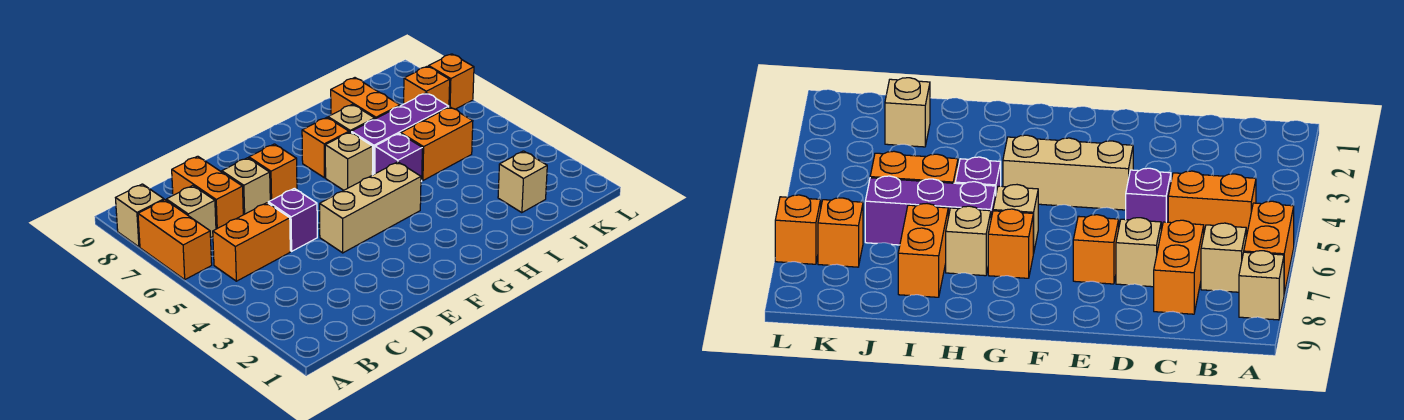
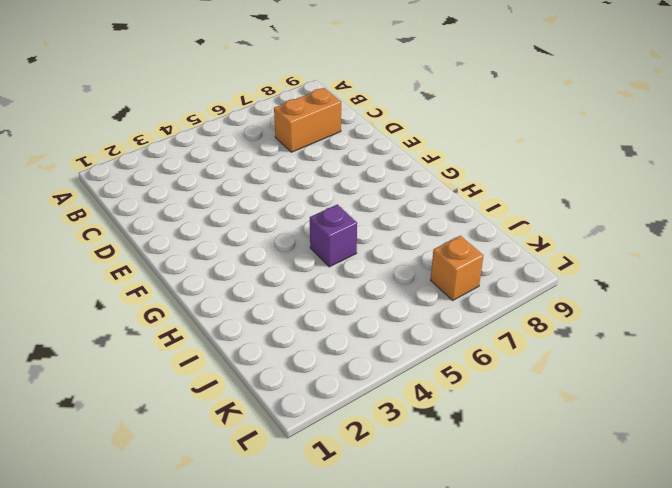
none -> orange brick A6:A7 level 1
none -> tan brick A8 level 1
none -> orange brick B5:C5 level 1

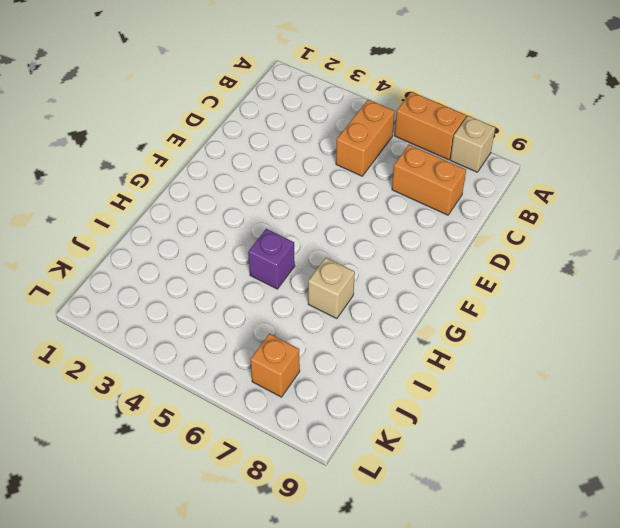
none -> tan brick B7 level 1
none -> purple brick D5 level 1
none -> tan brick D7 level 1

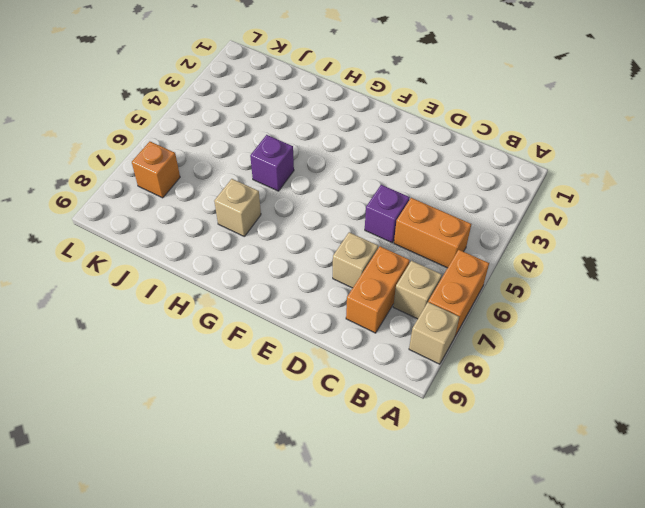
none -> tan brick E4:G4 level 1
none -> orange brick E7 level 1
none -> tan brick G6 level 1

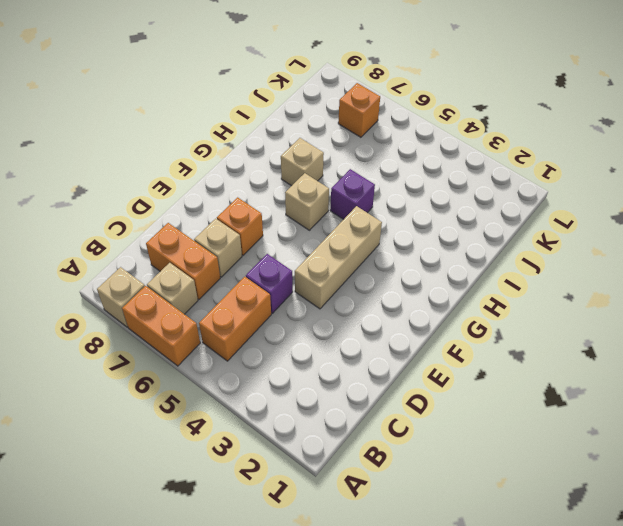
none -> orange brick G7 level 1
none -> purple brick H6:J6 level 1
none -> orange brick I5:J5 level 1

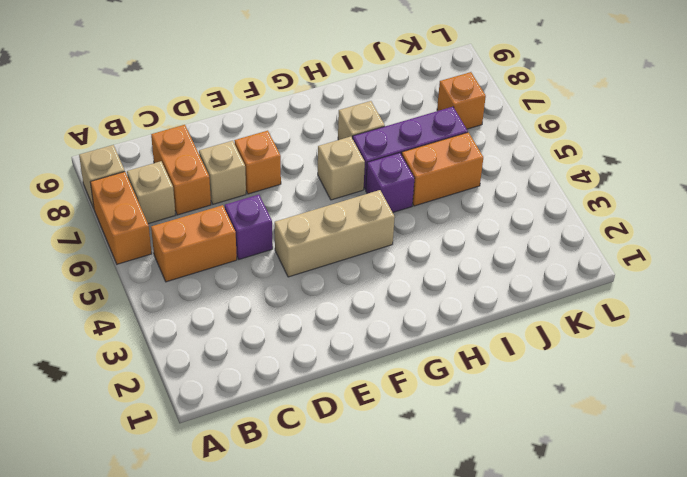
none -> orange brick G7 level 1
none -> orange brick I7:I8 level 1
none -> tan brick J2 level 1

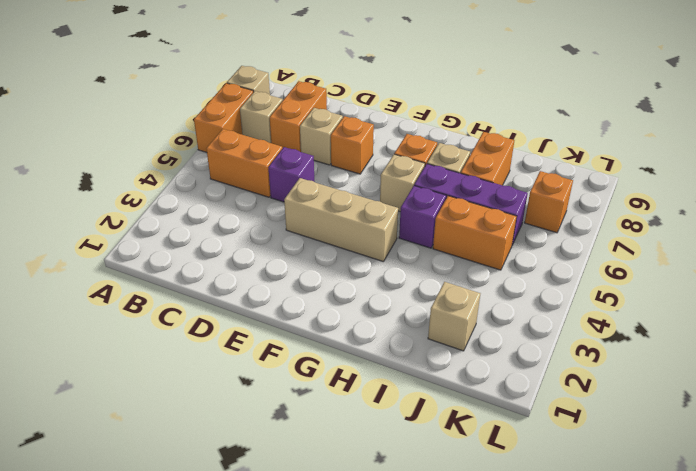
none -> orange brick L7 level 1

